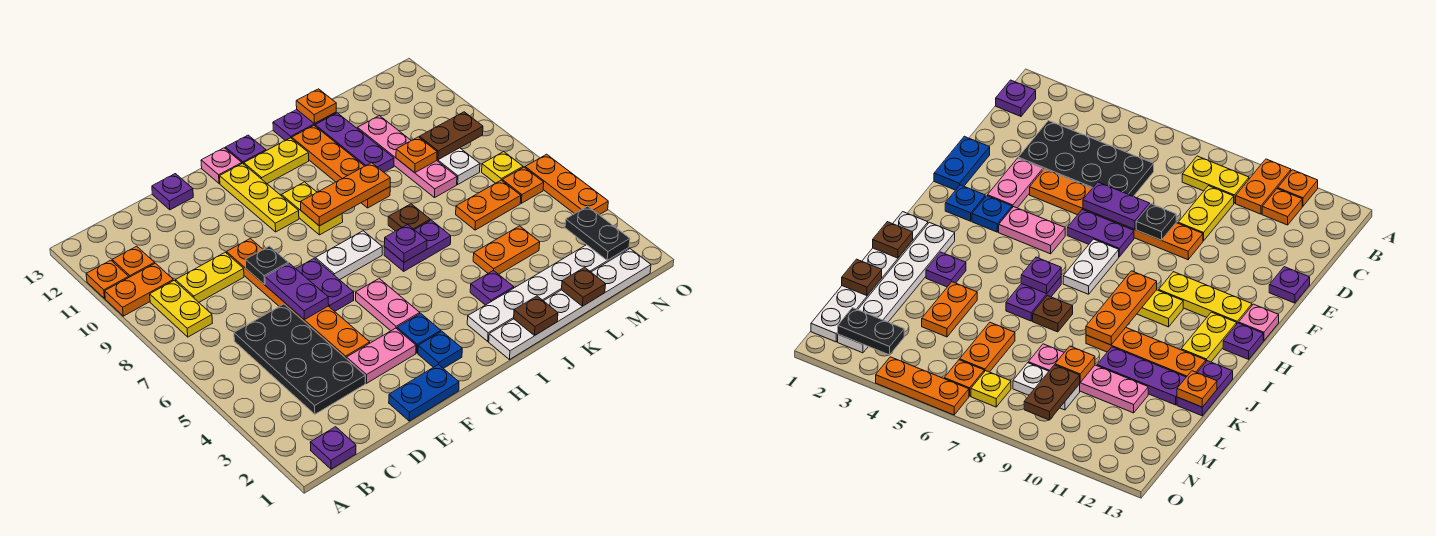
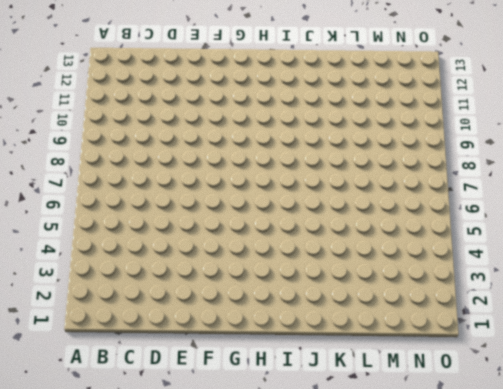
none -> orange plate A10:B10 level 1
none -> orange plate A11 level 1
none -> purple plate B1 level 1
none -> yellow plate B8:B9 level 1

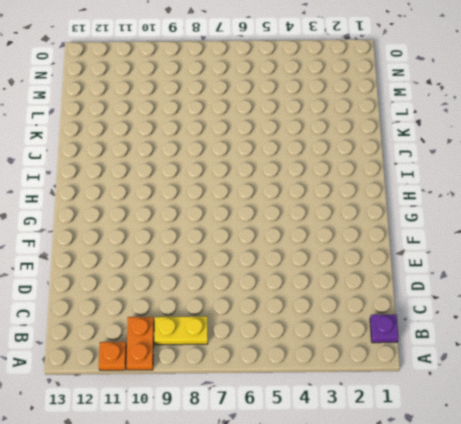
none -> orange plate B11 level 1
none -> black plate C3:D6 level 1
none -> yellow plate C9:D9 level 1
none -> blue plate E1:F1 level 1

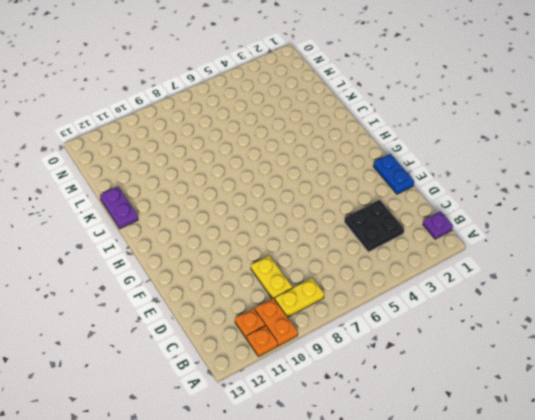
black plate C3:D4 level 1 -> black plate C3:D6 level 1
none -> pink plate E3:F3 level 1
none -> orange plate E4:E9 level 1
none -> purple plate E13 level 1
none -> purple plate F6:F7 level 1

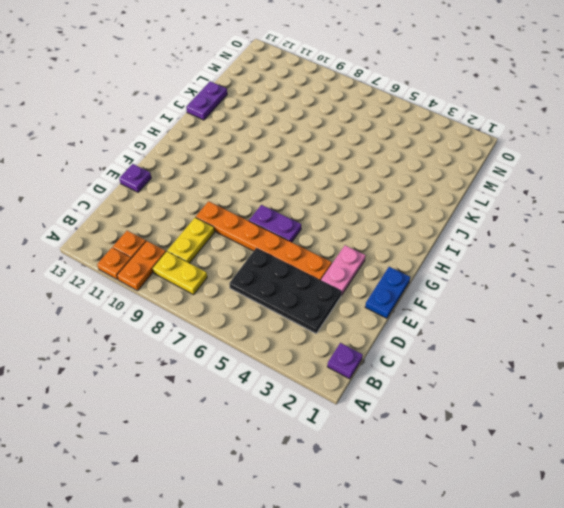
none -> blue plate G2 level 1
none -> blue plate G3 level 1
none -> pink plate G4:G5 level 1
none -> white plate G7:H7 level 1

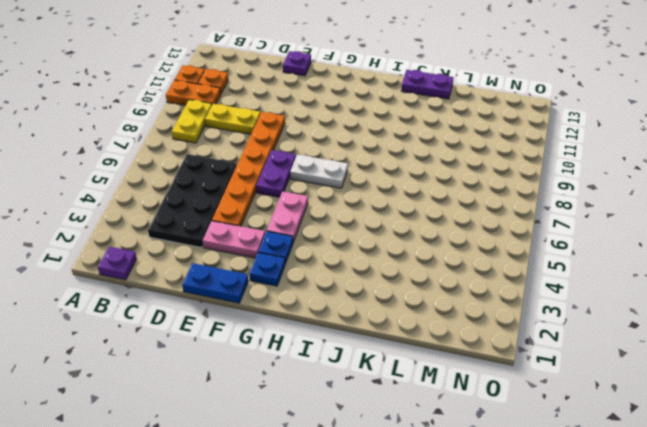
none -> yellow plate G10:G12 level 1
none -> pink plate G13 level 1
none -> yellow plate H9:H10 level 1
none -> yellow plate H12:I12 level 1

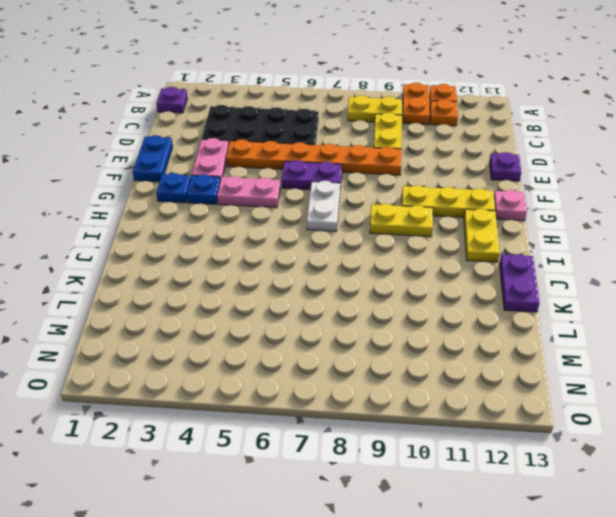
none -> purple plate H13 level 1
none -> white plate I1:N1 level 1
none -> white plate I2:N2 level 1
none -> purple plate I6:J6 level 1

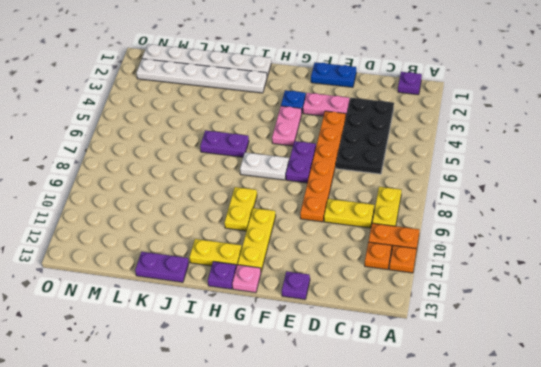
none -> blue plate G2 level 1
none -> purple plate J3 level 1
none -> brown plate J7 level 1
none -> orange plate J9:J12 level 1

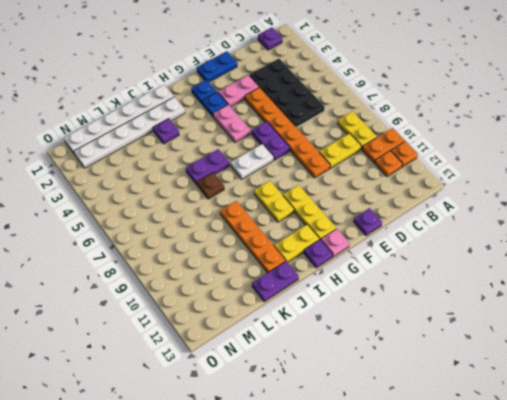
none -> orange plate K4:L4 level 1
none -> purple plate K10:K12 level 1
none -> orange plate L6:M6 level 1
none -> pink plate L8:L11 level 1

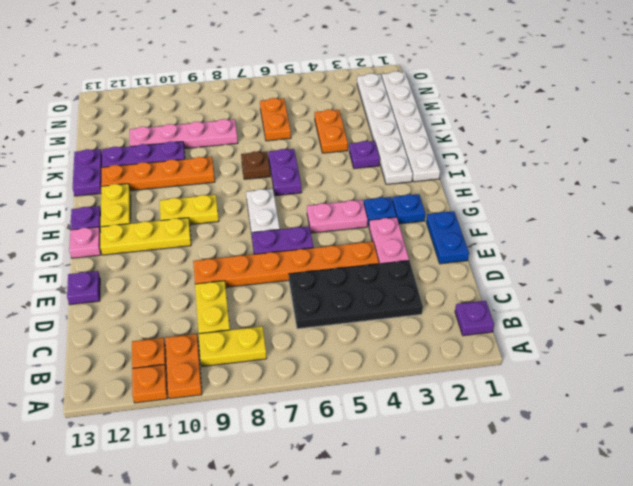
none -> white plate M8:M9 level 1
none -> orange plate N6 level 1
none -> yellow plate N7 level 1
none -> orange plate O4:O6 level 1

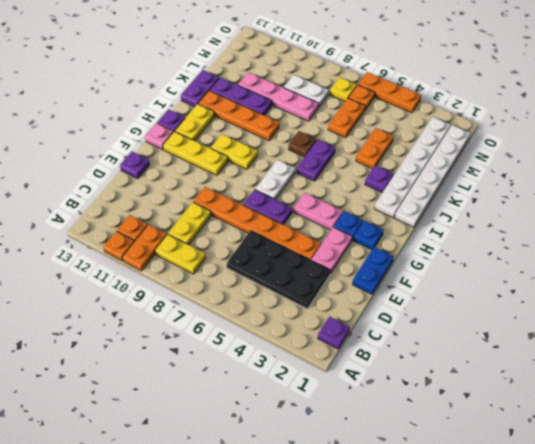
none -> purple plate E6:E7 level 2
none -> black plate E8 level 2
none -> orange plate H9:J9 level 2
none -> purple plate I6 level 2

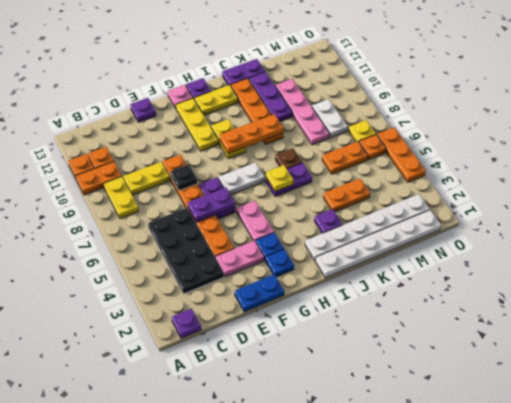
purple plate E6:F6 level 2 -> purple plate E6:E7 level 2
yellow plate I6 level 2 -> purple plate I6 level 2
none -> brown plate J1 level 2
none -> orange plate K13 level 2
none -> brown plate L1 level 2
none -> orange plate L9 level 2

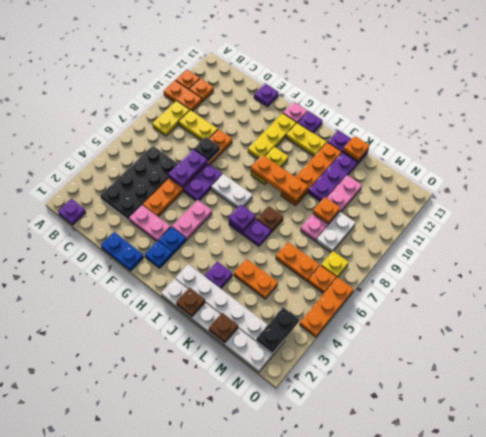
none -> brown plate M9:N9 level 2

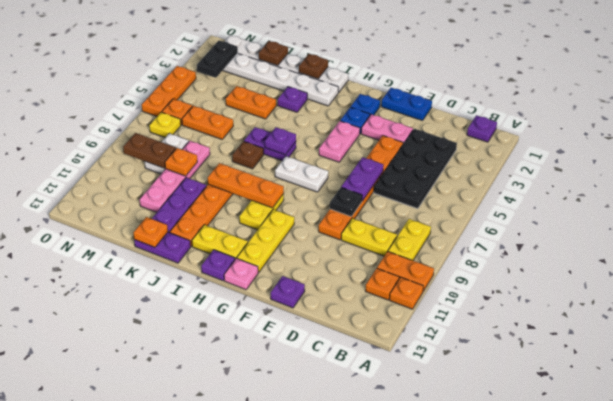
none -> purple plate F6:F7 level 1

